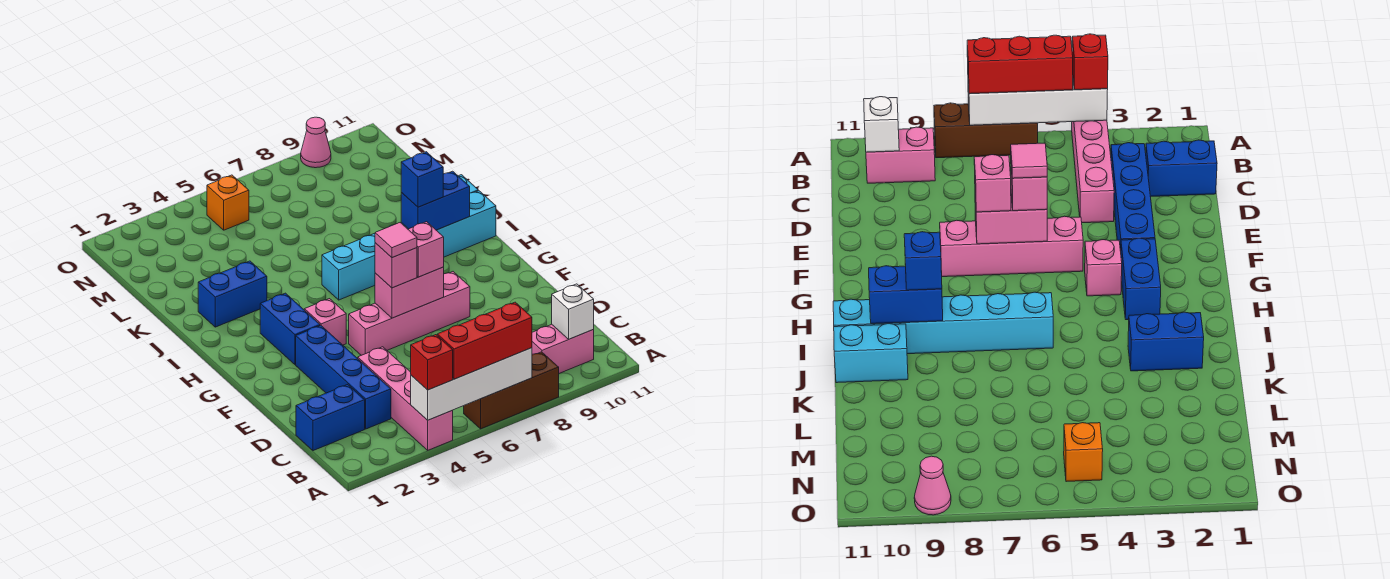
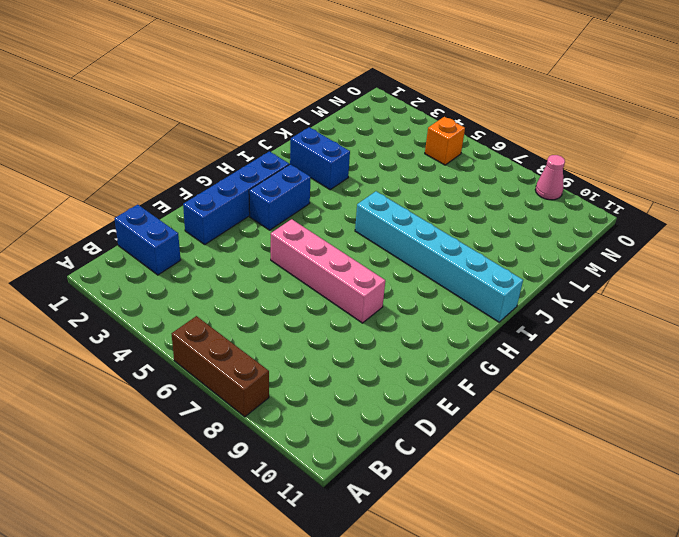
blue brick E2:H2 level 1 -> blue brick C3:F3 level 1
none -> pink brick A4:D4 level 1
none -> pink brick B9:B10 level 1
none -> pink brick G4 level 1

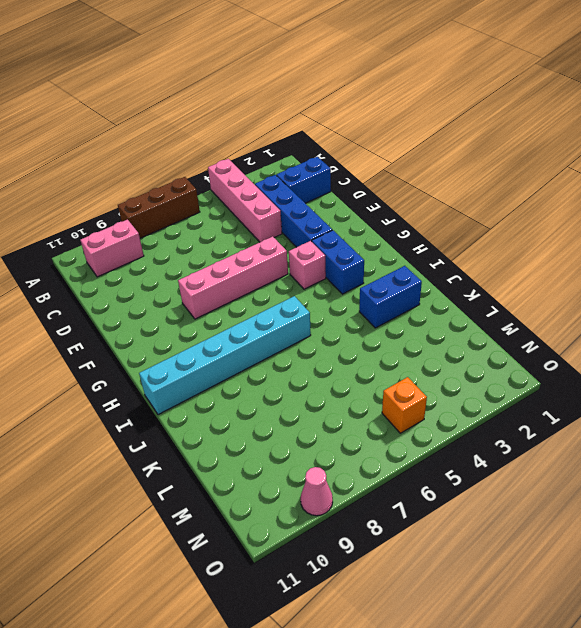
none -> cyan brick J10:J11 level 1
none -> white brick A4:A7 level 2
none -> white brick B10 level 2

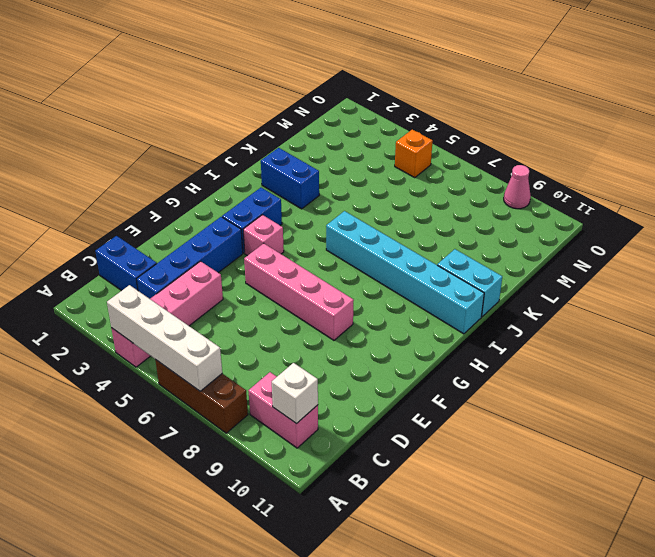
none -> pink brick F6:F7 level 2
none -> blue brick I9:I10 level 2
none -> red brick A4 level 3

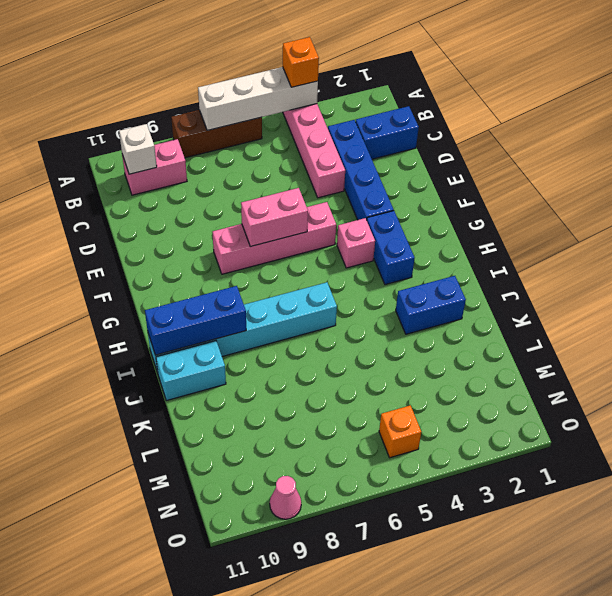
orange brick A4 level 3 -> red brick A4 level 3
blue brick I9:I11 level 2 -> blue brick I9:I10 level 2
none -> red brick A5:A7 level 3
none -> pink brick F6 level 3
none -> pink brick F7 level 3

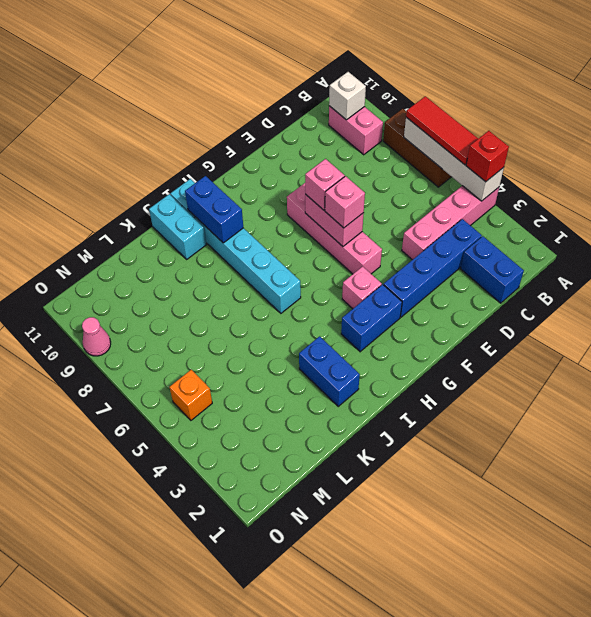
red tile A5:A7 level 3 -> red brick A5:A7 level 3
none -> blue brick I9 level 3
none -> pink tile F6 level 4

